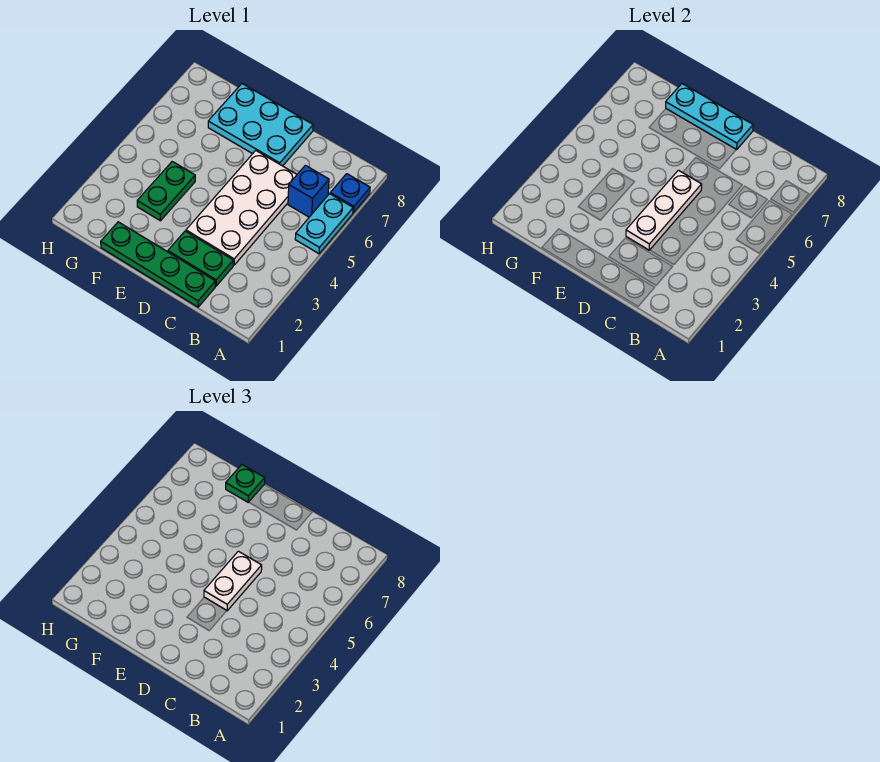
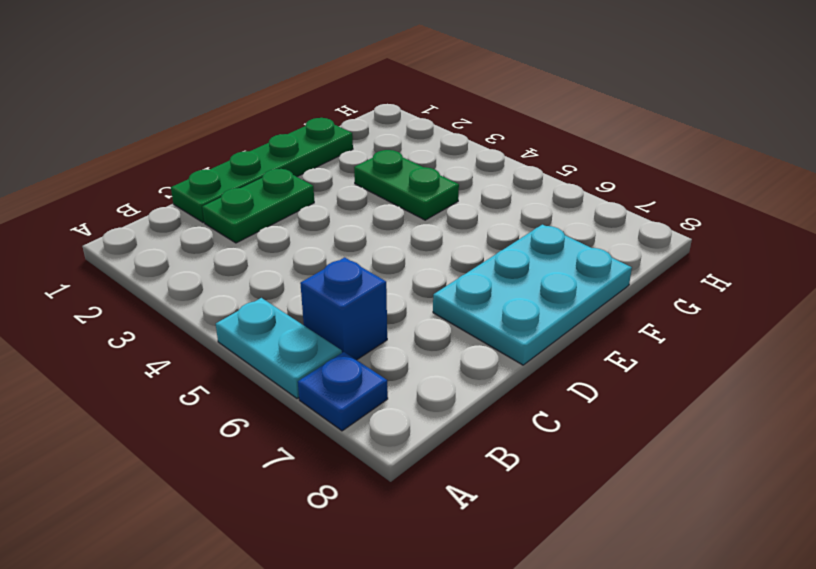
none -> white plate C3:D6 level 1
none -> white plate D3:D5 level 2
none -> cyan plate D8:F8 level 2

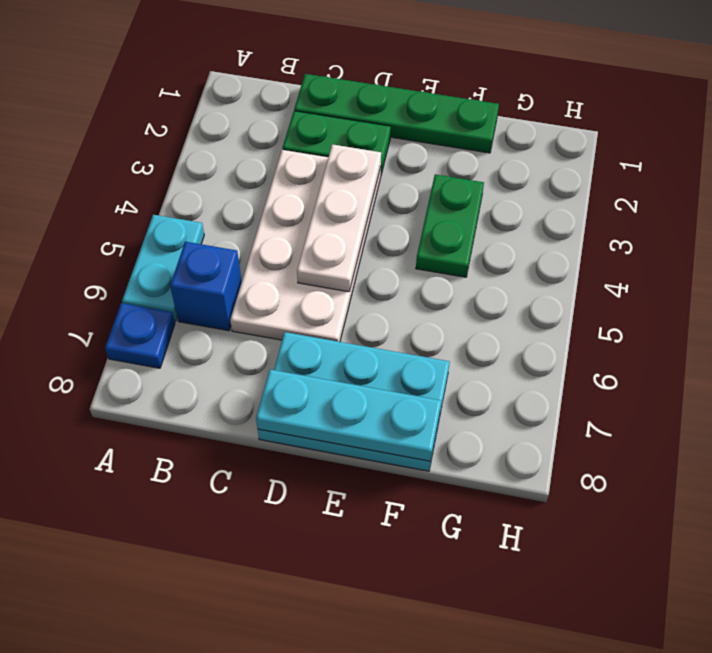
none -> white plate D4:D5 level 3
none -> green plate F8 level 3

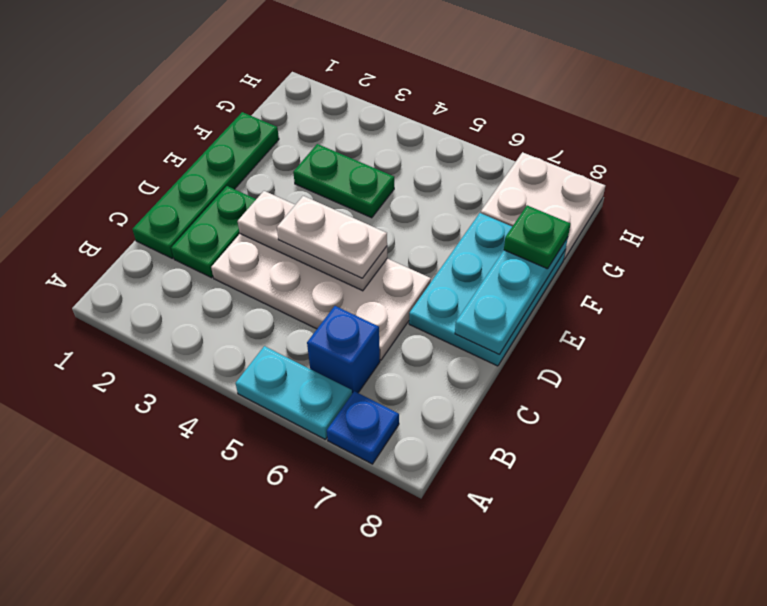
white plate G7:H8 level 1 -> none

